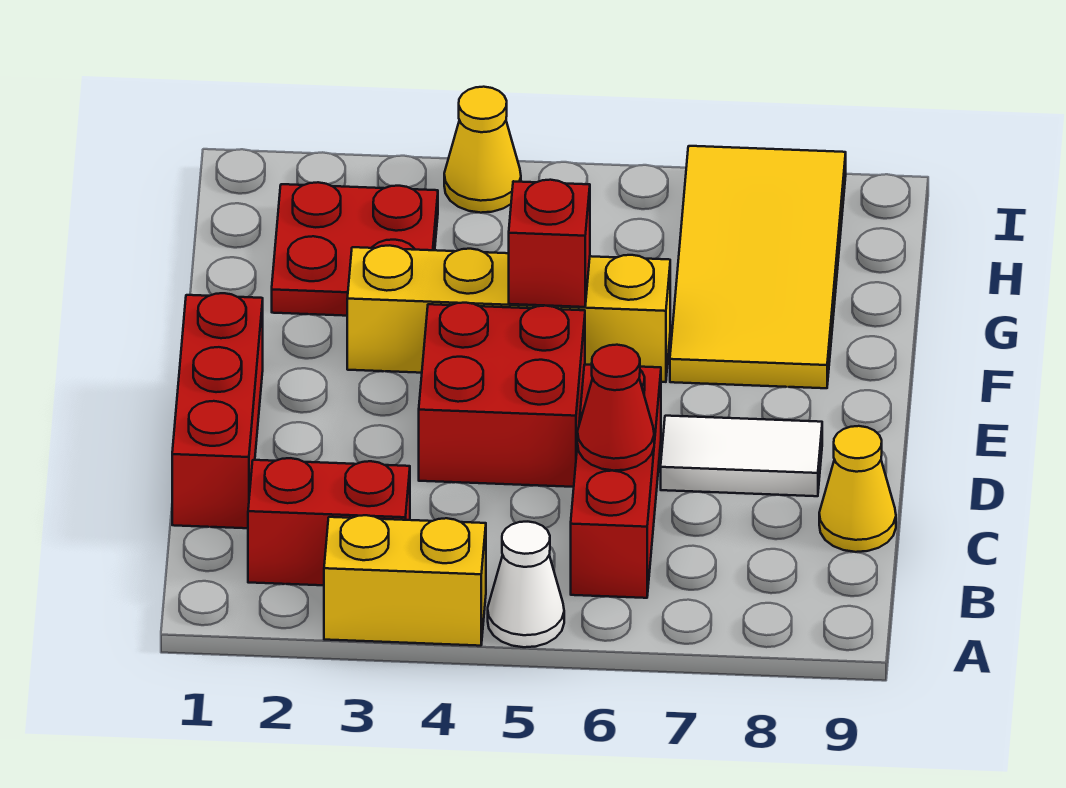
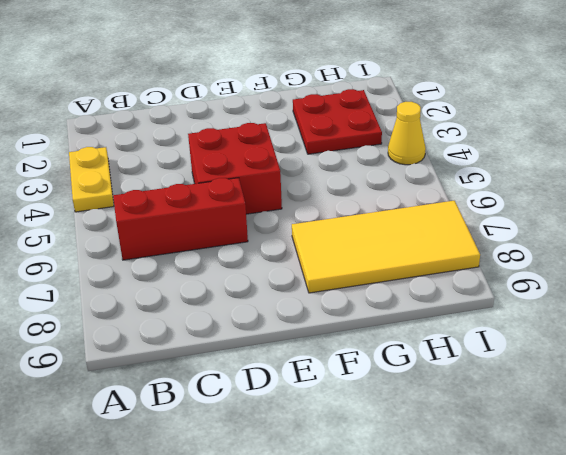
yellow plate A3:A4 level 1 -> yellow brick A3:A4 level 1
none -> white cone A5 level 1
none -> red brick B2:B3 level 1
none -> red brick C1:E1 level 1

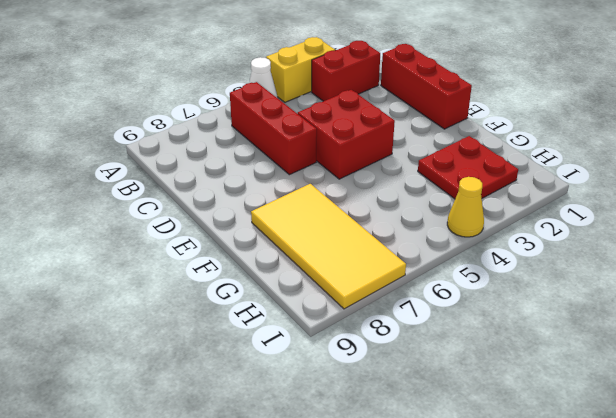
none -> yellow cone C9 level 1
none -> white tile D7:D8 level 1
none -> yellow brick F3:F6 level 1

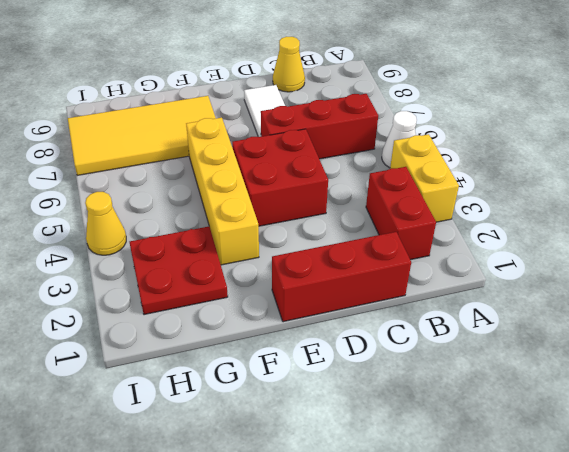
none -> red cone C6 level 2
none -> red brick F5 level 2

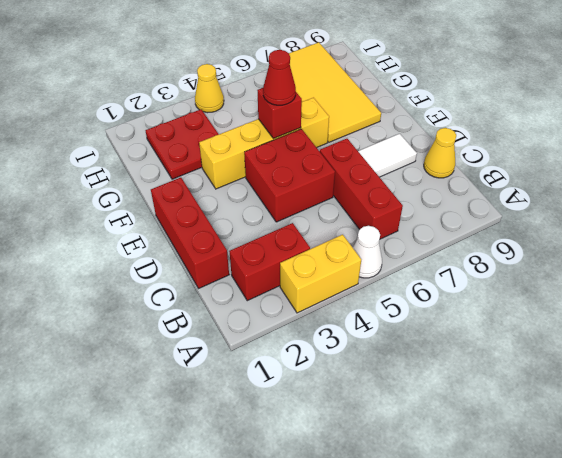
red cone F5 level 3 -> red cone C6 level 2

